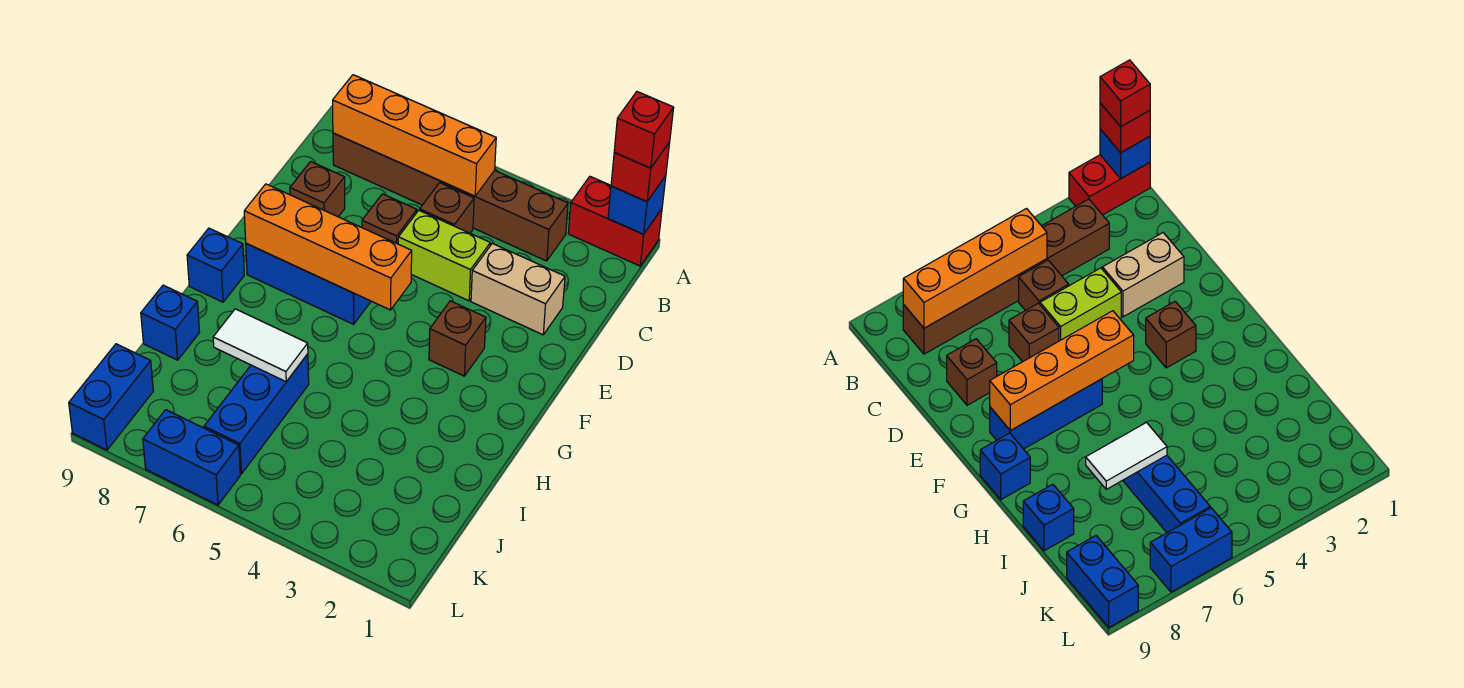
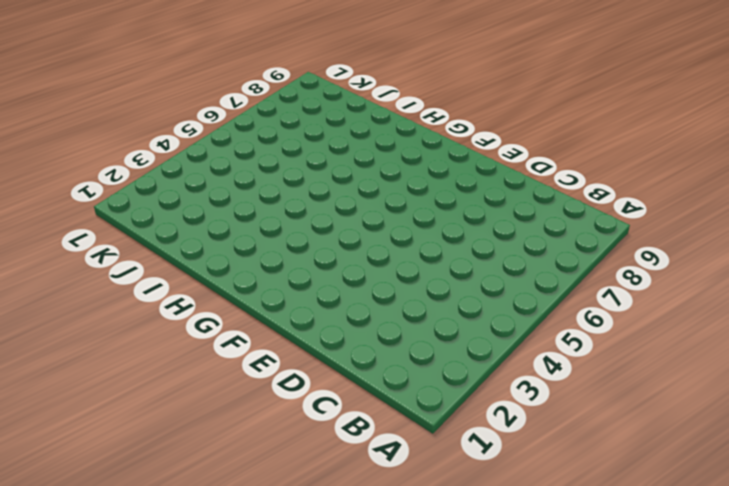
none -> red brick A1:A2 level 1
none -> brown brick B3:B8 level 1
none -> brown brick C5 level 1

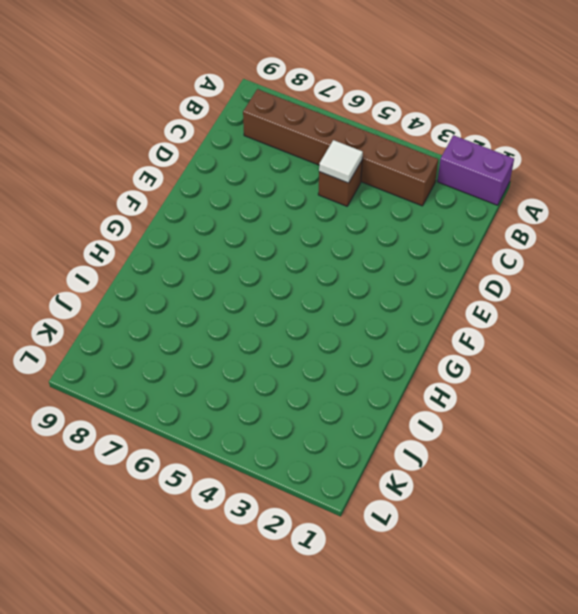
purple brick A1:A2 level 1 -> red brick A1:A2 level 1
white tile C5 level 2 -> none
none -> tan brick D2:D3 level 1
none -> lime brick D4:D5 level 1
none -> brown brick D6 level 1

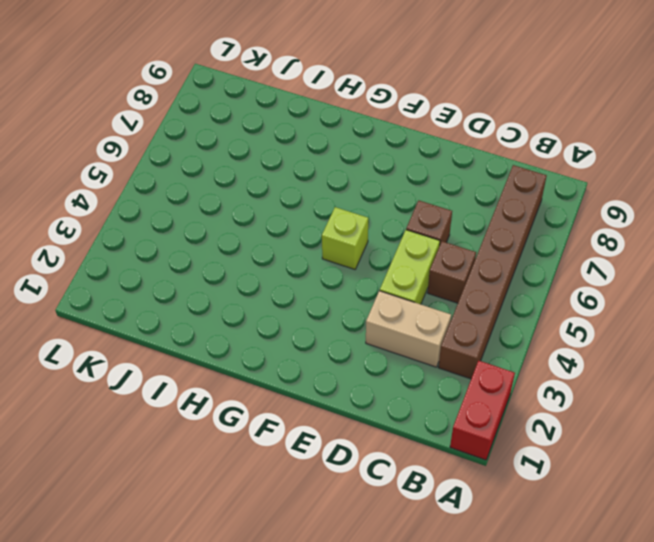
tan brick C3:D3 level 1 -> tan brick D2:D3 level 1
lime brick F5 level 1 -> none
none -> brown brick D8 level 1
none -> brown brick F3 level 1
none -> blue brick F6:F8 level 1

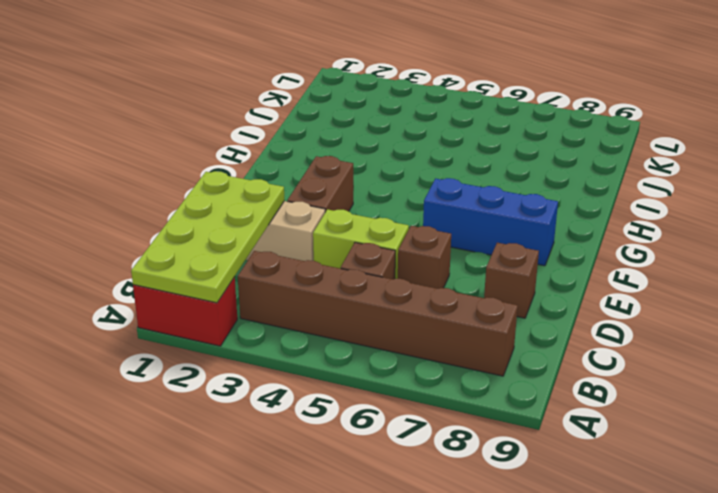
lime plate A1:D2 level 2 -> blue brick A1 level 2
brown brick E3:F3 level 1 -> brown brick F3 level 1
none -> blue brick G9 level 1
none -> blue brick I6:K6 level 1
none -> blue brick I9 level 1

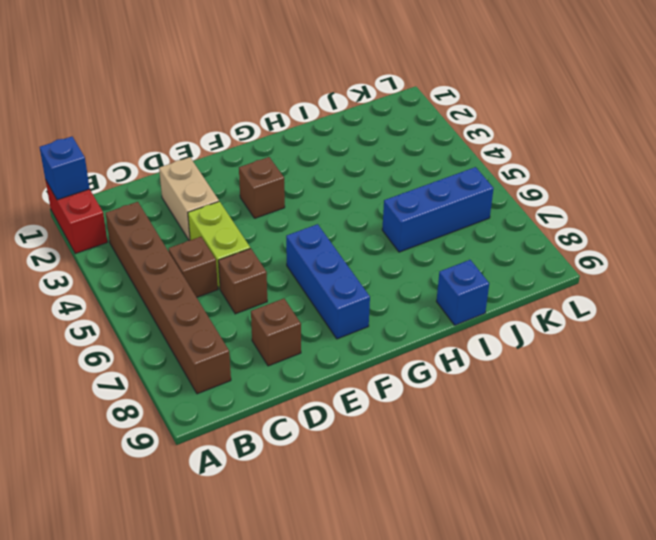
none -> blue brick G9 level 1
none -> blue brick K9:L9 level 1
none -> blue brick L6:L7 level 1

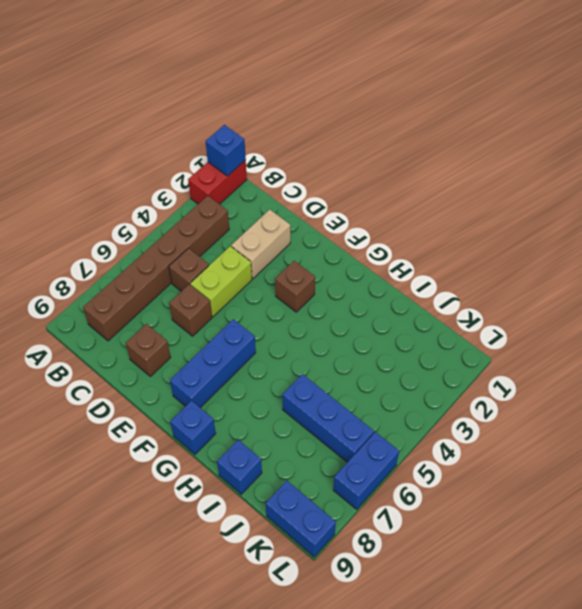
none -> orange brick B5:B8 level 2
none -> orange brick F5:F8 level 2
none -> white tile I6:I7 level 2

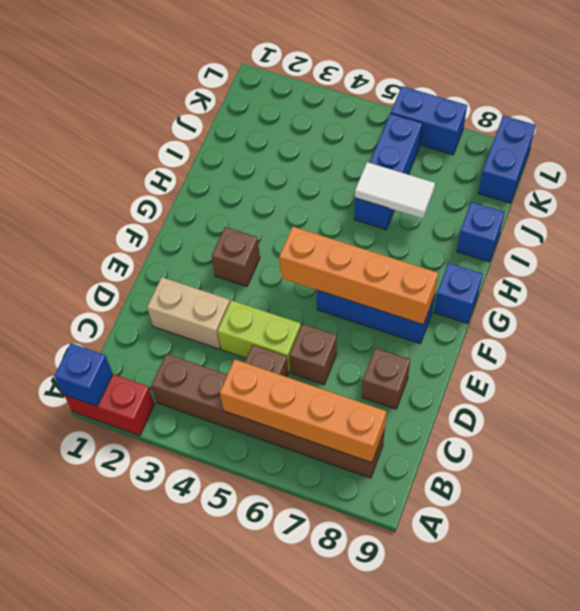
none -> red brick A1 level 3
none -> red brick A1 level 4

